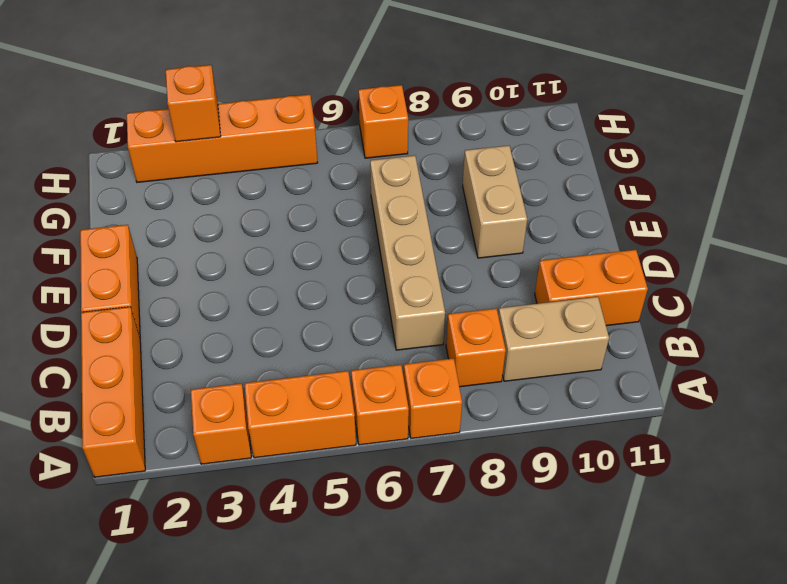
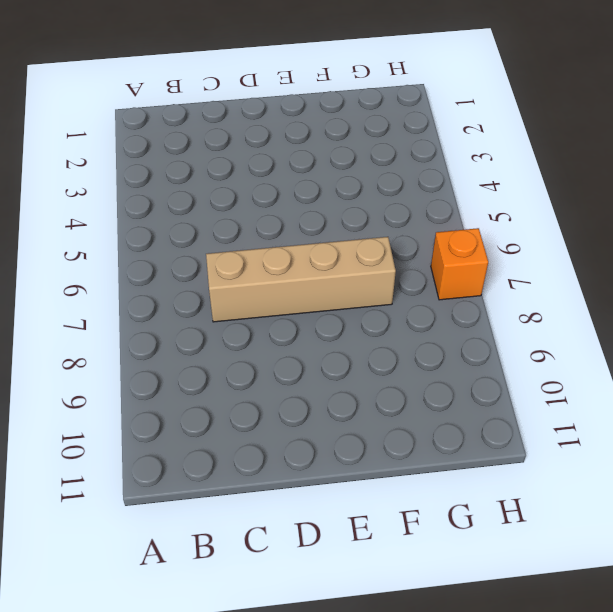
none -> orange brick A1:C1 level 1
none -> orange brick A3 level 1
none -> orange brick A4:A5 level 1

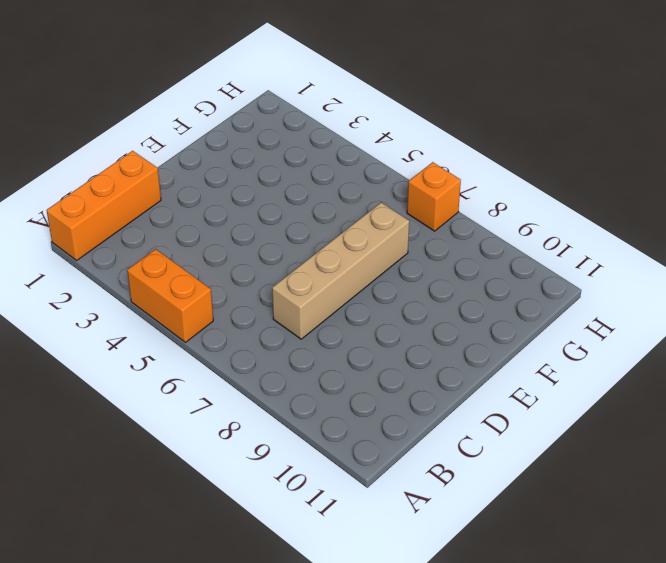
none -> orange brick A3 level 1
none -> orange brick A6 level 1
none -> orange brick A7 level 1

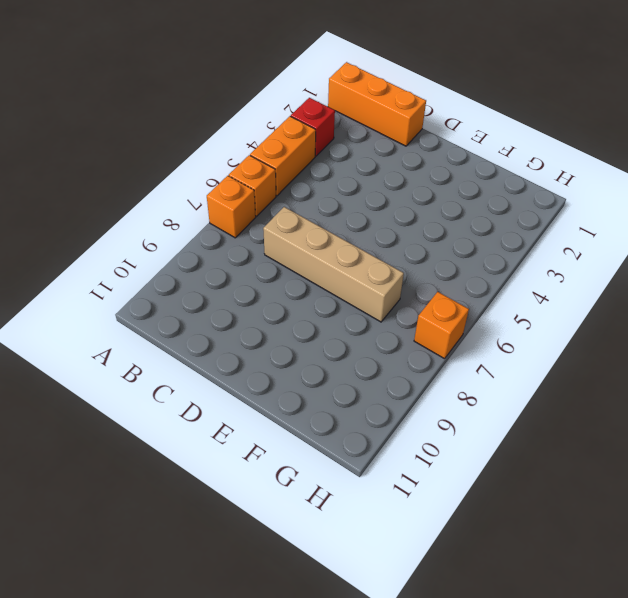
red brick A3 level 1 -> orange brick A3 level 1
none -> orange brick B8 level 1
none -> tan brick B9:B10 level 1
none -> orange brick C10:C11 level 1

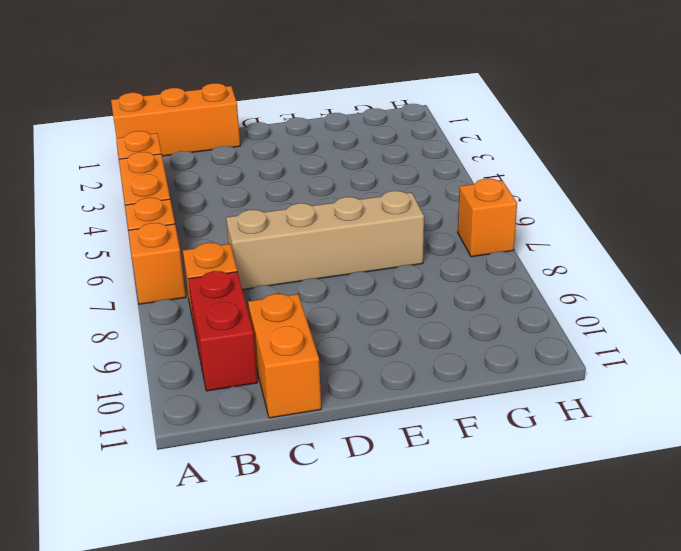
red brick B9:B10 level 1 -> tan brick B9:B10 level 1
none -> orange brick D1:E1 level 1
none -> tan brick E9:F9 level 1
none -> orange brick H2:H5 level 1

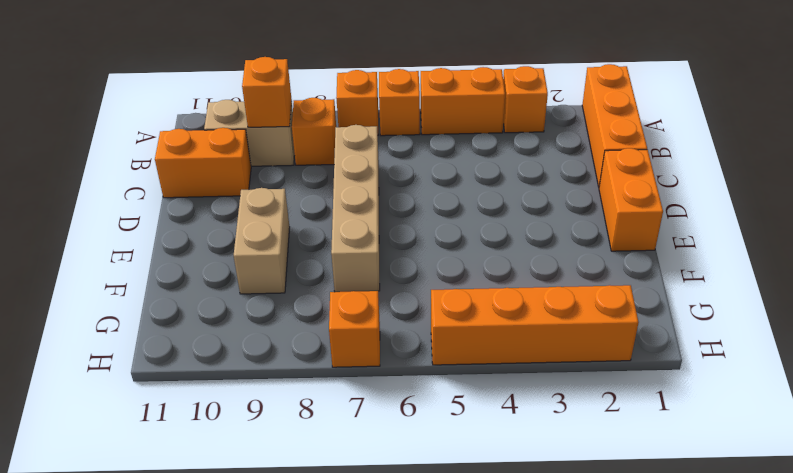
orange brick B9 level 2 -> orange brick H3 level 2

